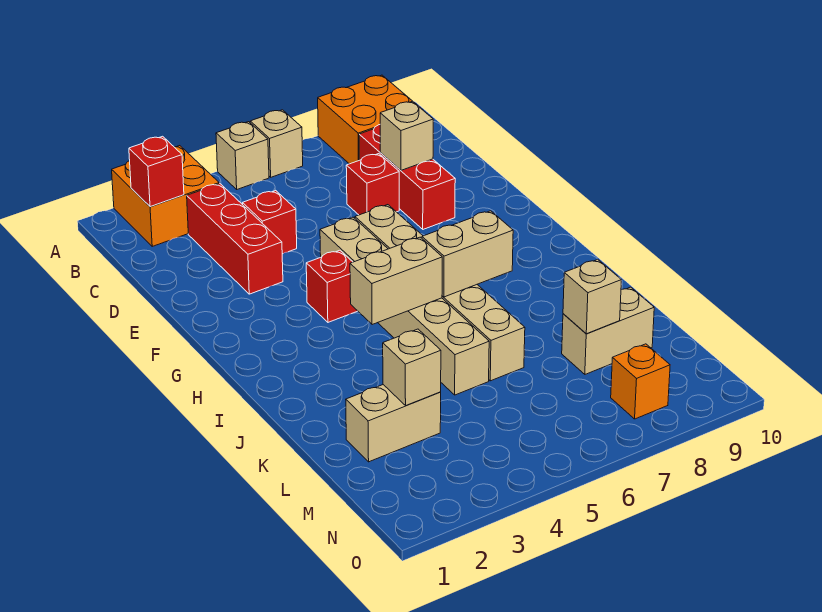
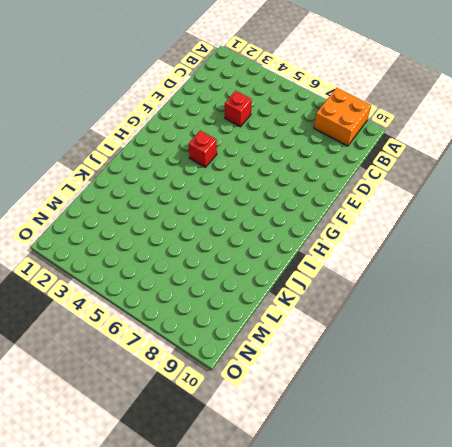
none -> orange brick A2:B3 level 1
none -> tan brick A5 level 1
none -> tan brick A6 level 1

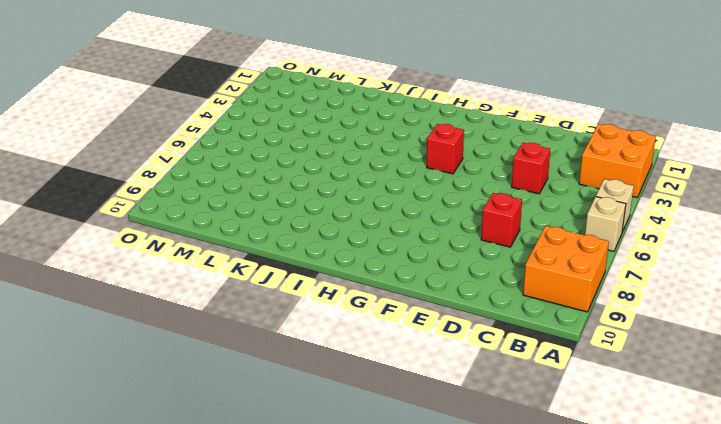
none -> red brick C3:E3 level 1
none -> red brick C8:E8 level 1
none -> tan brick F5:K5 level 1

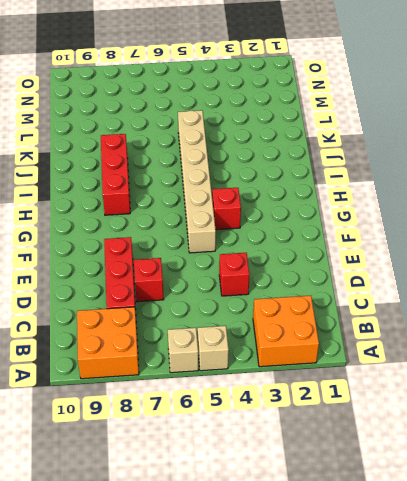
red brick H8:J8 level 1 -> red brick C3:E3 level 1
none -> tan brick F6:K6 level 1
none -> tan brick L2:L3 level 1
none -> tan brick L8:L9 level 1

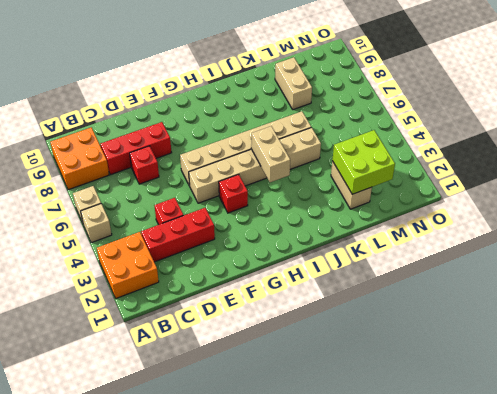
lime brick L2:M3 level 2 -> tan brick L3 level 2
none -> orange brick N8 level 1
none -> red brick B2 level 2
none -> tan brick D8 level 2

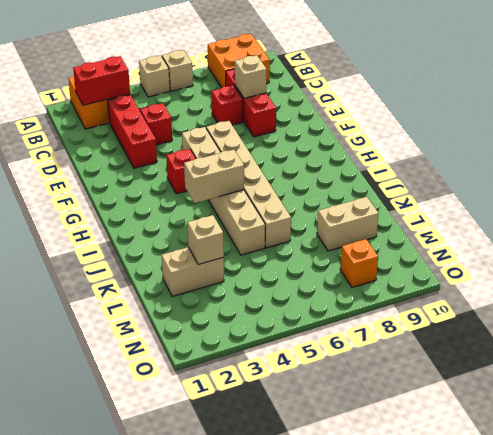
red brick B2:B3 level 2 -> red brick B2 level 2
none -> tan brick I6:I7 level 2
none -> tan brick L8 level 2

